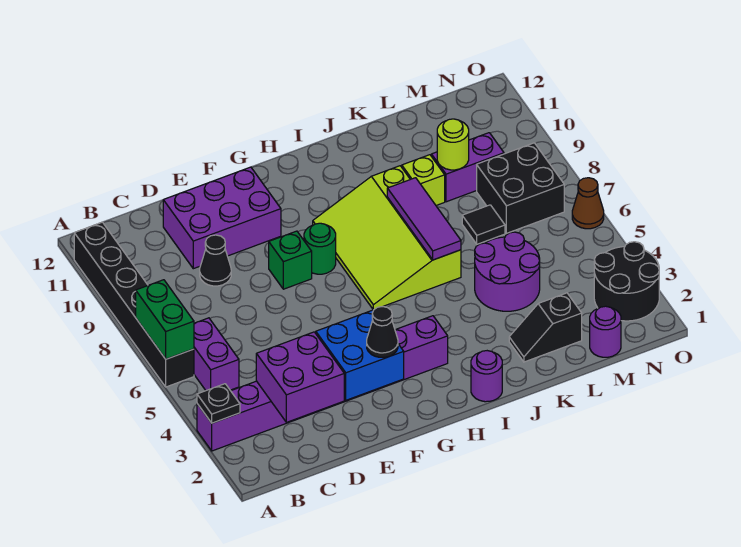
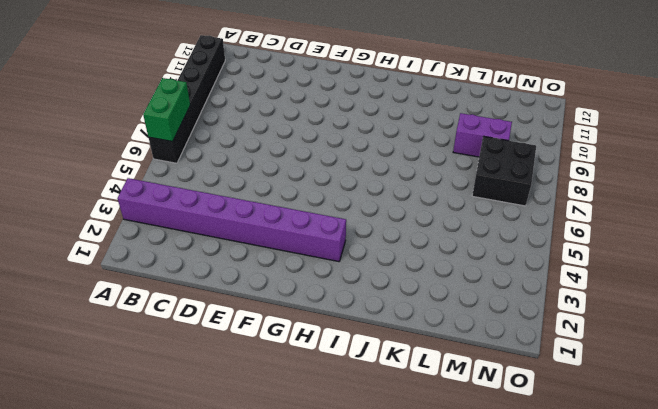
none -> purple brick B5:B6 level 1
none -> black cone D9 level 1
none -> purple brick D10:F11 level 1

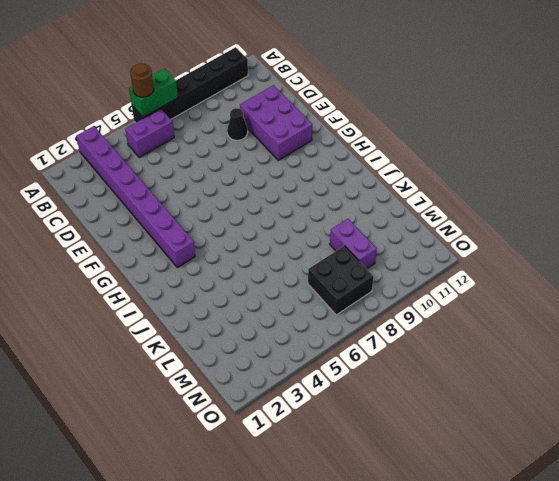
brown round brick A6 level 3 -> none
none -> green brick F8 level 1
none -> green round brick G8 level 1
none -> lime slope H6:J9 level 1 top J

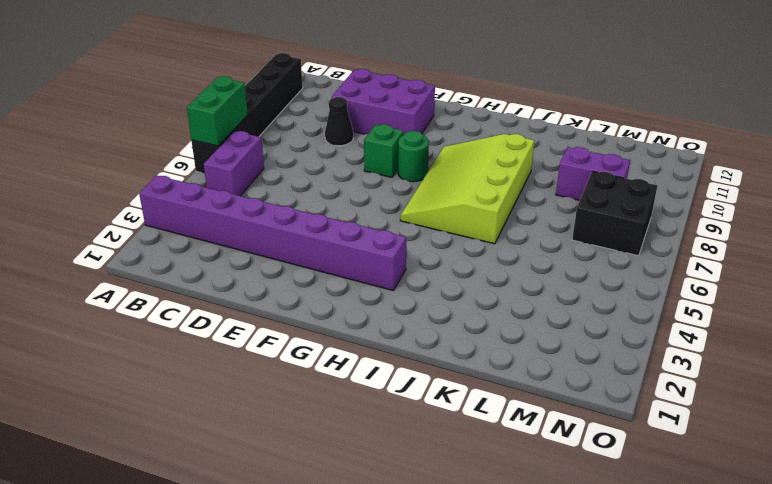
none -> purple round brick I1 level 1
none -> black slope K2:L2 level 1 top L
none -> purple round brick K4:L5 level 1

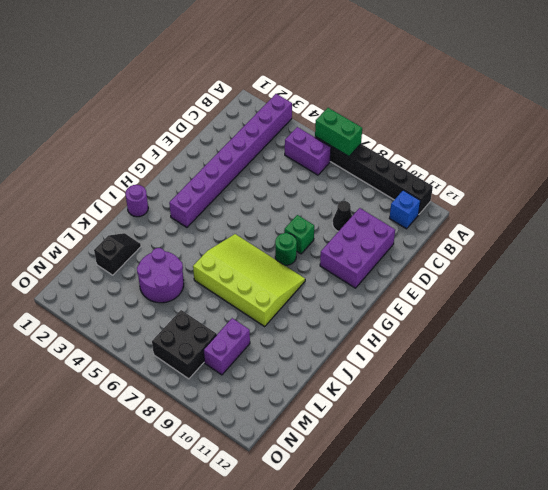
blue brick B11 level 1 -> none
none -> lime brick K9 level 1
none -> black tile L7 level 1
none -> purple round brick M1 level 1

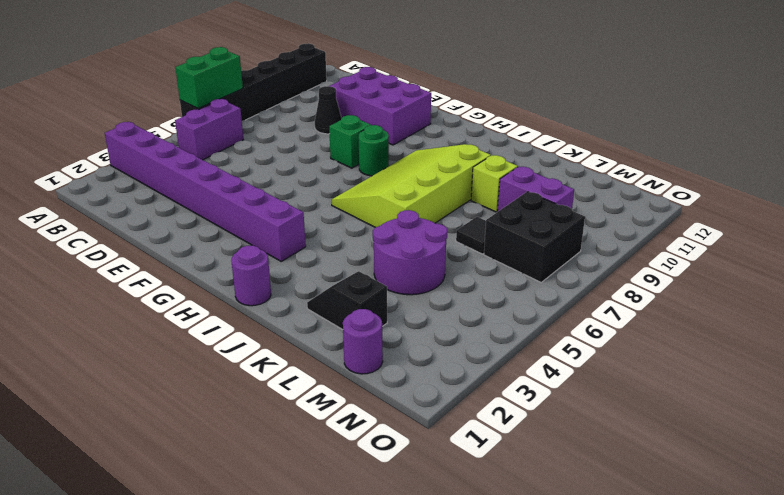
none -> black round brick N2:O3 level 1
none -> brown cone O6 level 1
none -> black plate A3 level 2

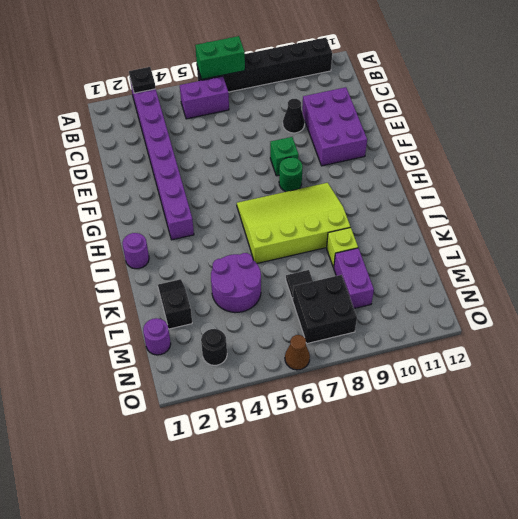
black round brick N3 level 1 -> black round brick N2:O3 level 1
none -> purple brick C2:D3 level 2
none -> blue brick E2:F3 level 2
none -> purple tile J6:J8 level 2

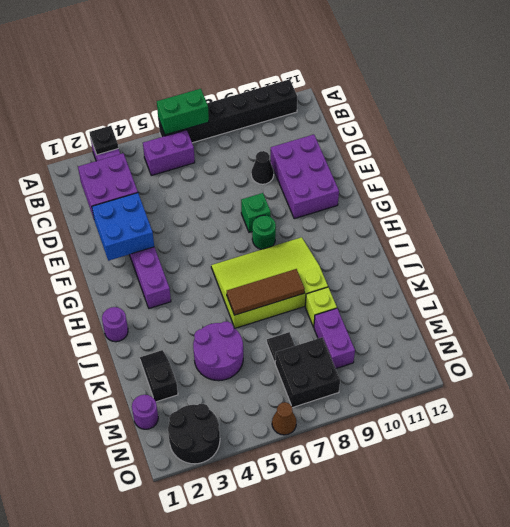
brown tile J6:J8 level 2 -> purple tile J6:J8 level 2
none -> lime round brick L9 level 2
none -> black cone F2 level 3

